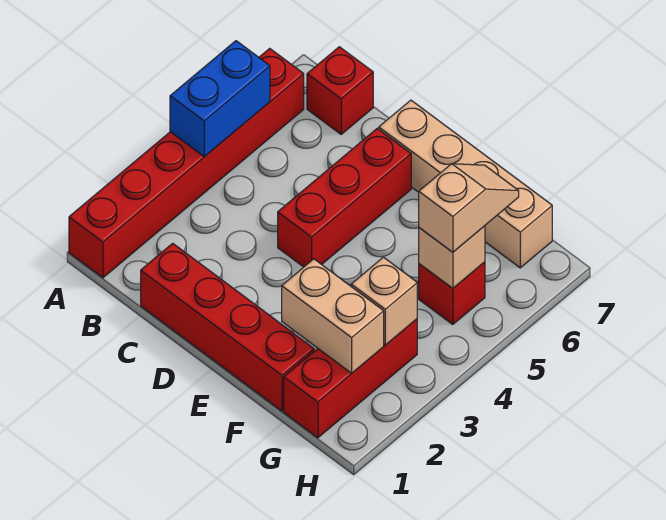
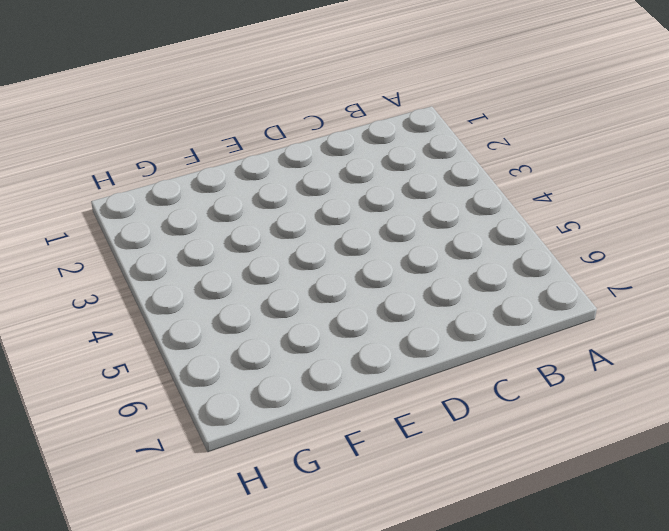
none -> red brick A1:A6 level 1
none -> red brick B7 level 1
none -> red brick C1:F1 level 1

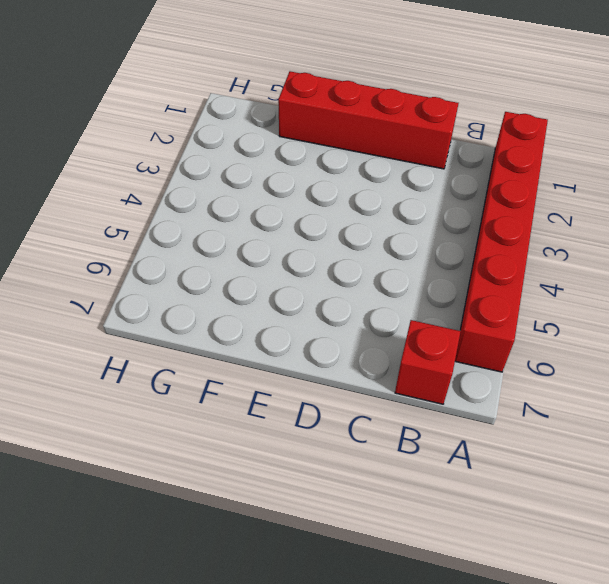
none -> red brick D4:D6 level 1
none -> tan brick D7:G7 level 1
none -> red brick G1:G3 level 1

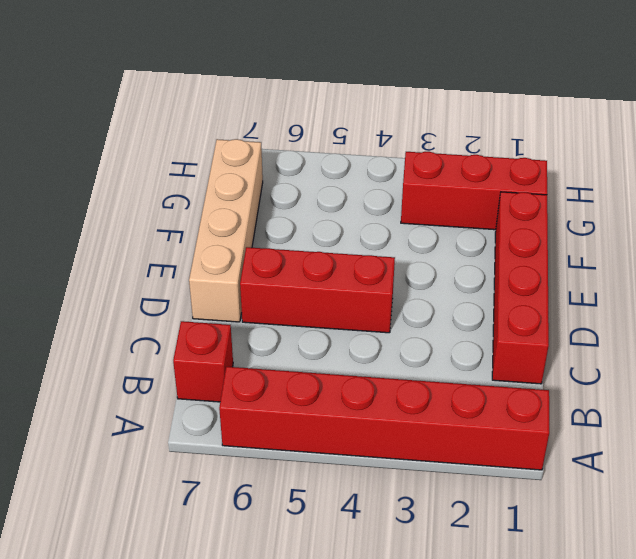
none -> red brick G5 level 1
none -> blue brick A4:A5 level 2
none -> tan brick F2:G2 level 2

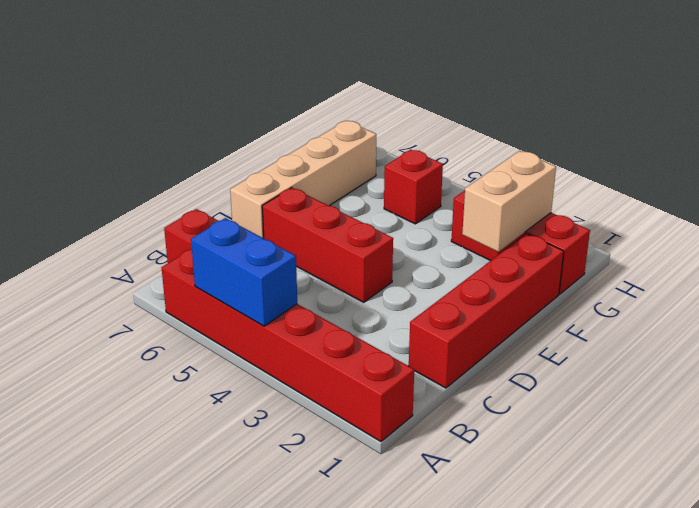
none -> tan brick G3 level 2
none -> tan brick G5 level 2
none -> tan slope G5:G6 level 3 top 5

